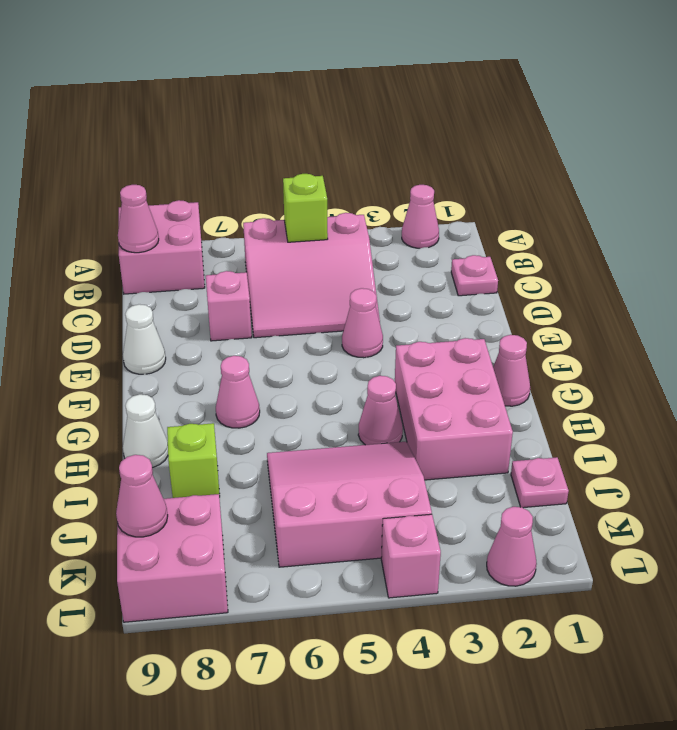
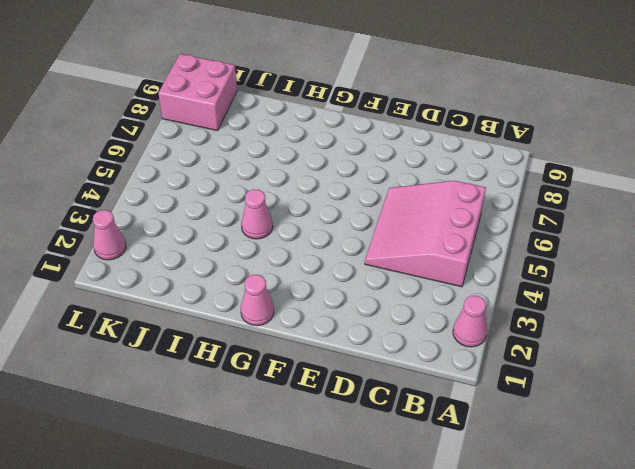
none -> pink brick A8:B9 level 1
none -> pink plate C1 level 1
none -> pink brick D7 level 1

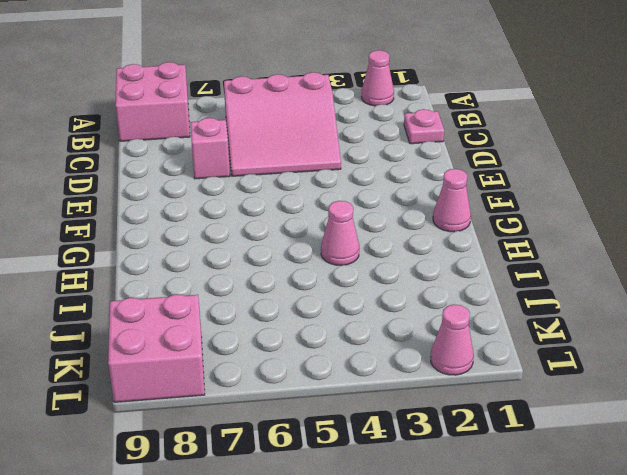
none -> pink cone E4 level 1
none -> white cone E9 level 1
none -> pink brick G2:I3 level 1

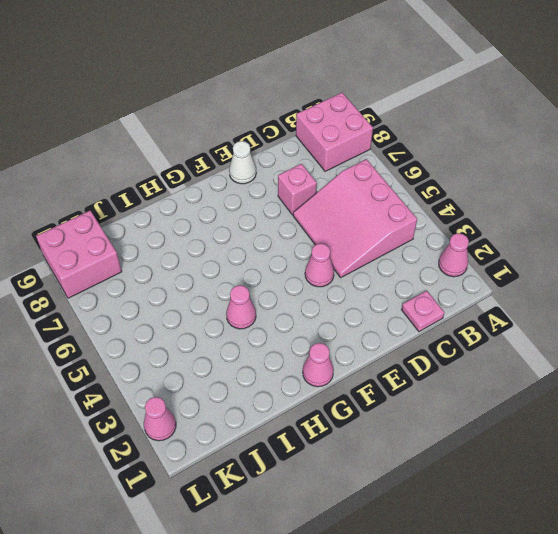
none -> pink brick G2:I3 level 1
none -> pink cone G7 level 1
none -> white cone H9 level 1

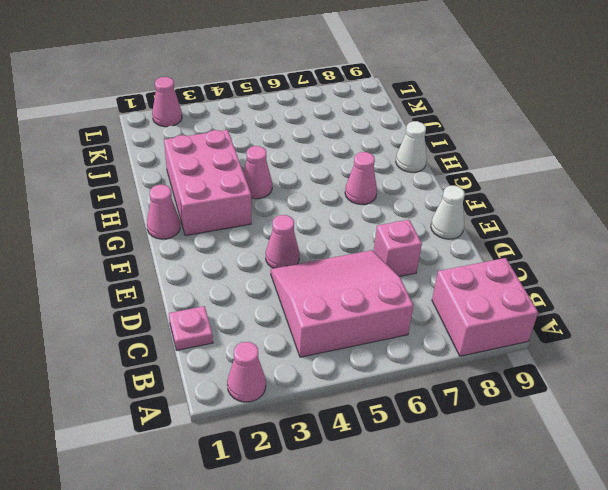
none -> pink slope I4:K6 level 1 top K
none -> lime brick I8 level 1
none -> pink plate J1 level 1

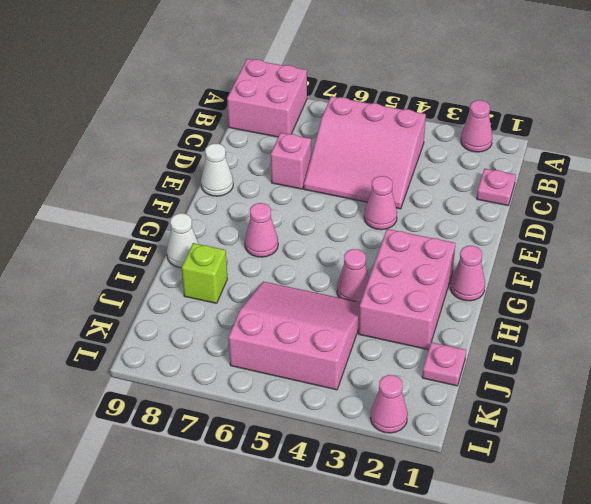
none -> pink brick K8:L9 level 1
none -> pink brick L4 level 1
none -> lime brick B5 level 2

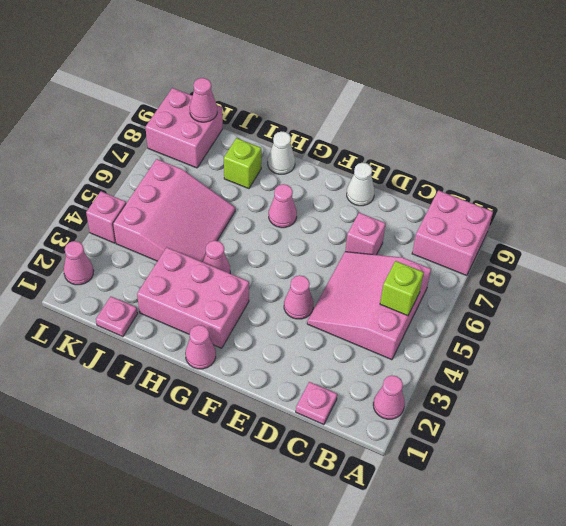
none -> pink cone B9 level 2

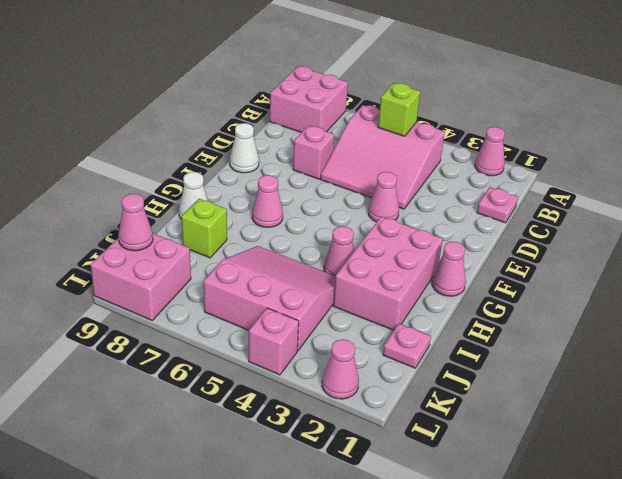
none -> pink cone B9 level 2

